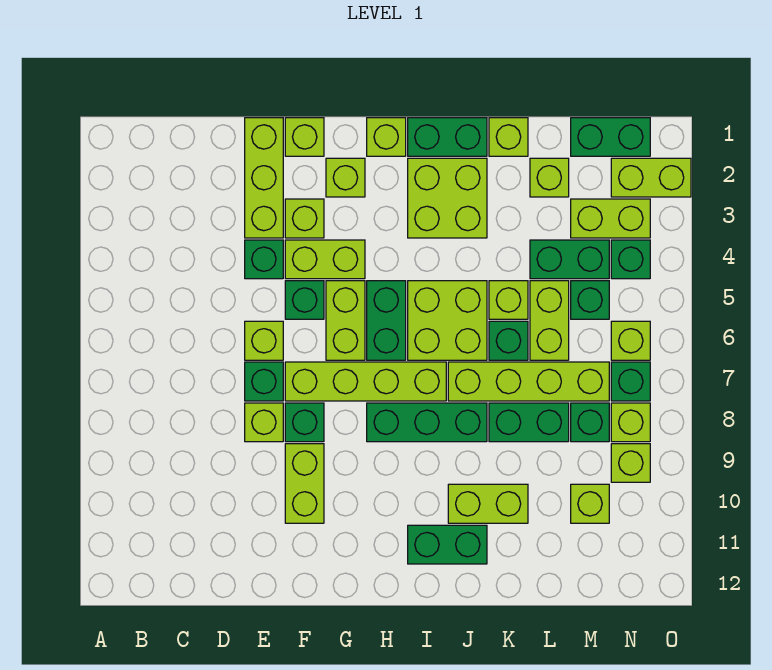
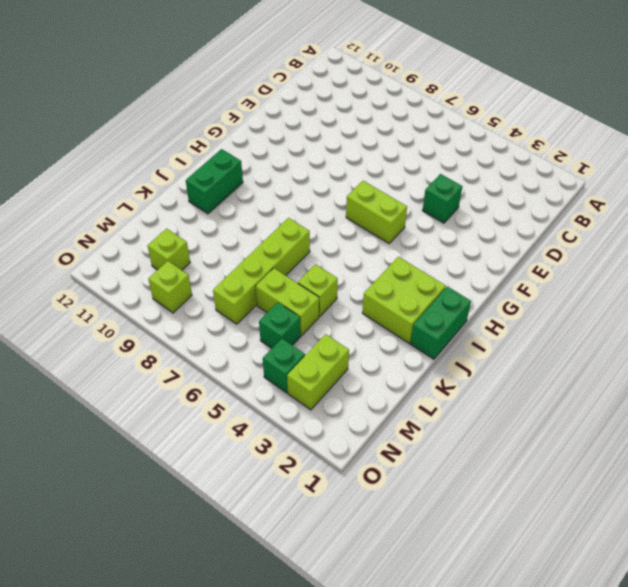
none -> lime brick E1:E3 level 1
none -> lime brick E6 level 1
none -> green brick E7 level 1
none -> lime brick E8 level 1

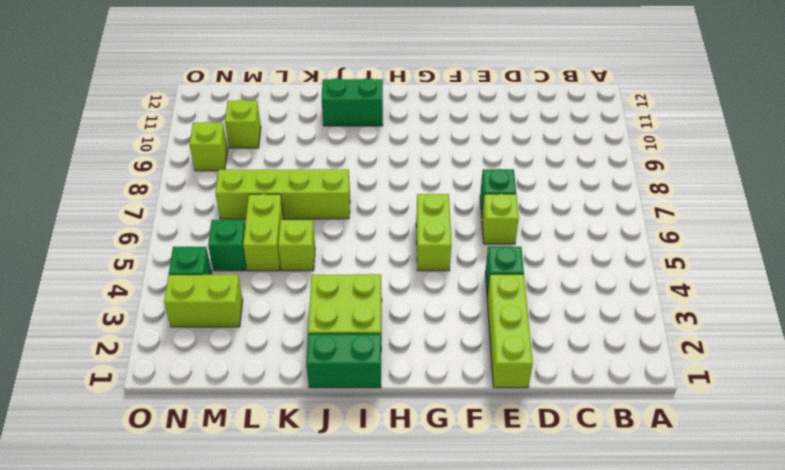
none -> lime brick E8 level 1
none -> lime brick F1 level 1
none -> lime brick F3 level 1
none -> lime brick F4:G4 level 1

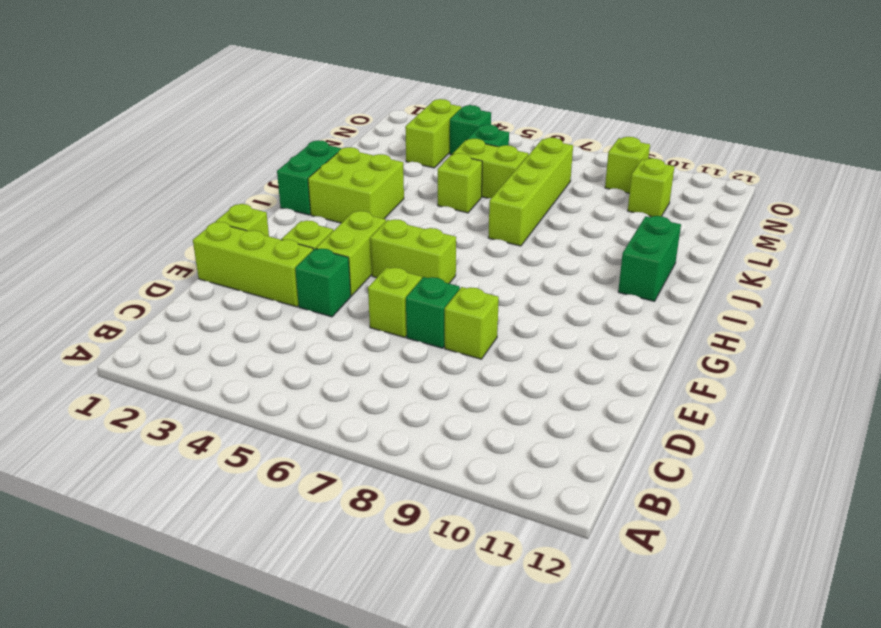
none -> green brick F5 level 1
none -> lime brick F7:I7 level 1
none -> green brick F8 level 1
none -> lime brick F9:F10 level 1

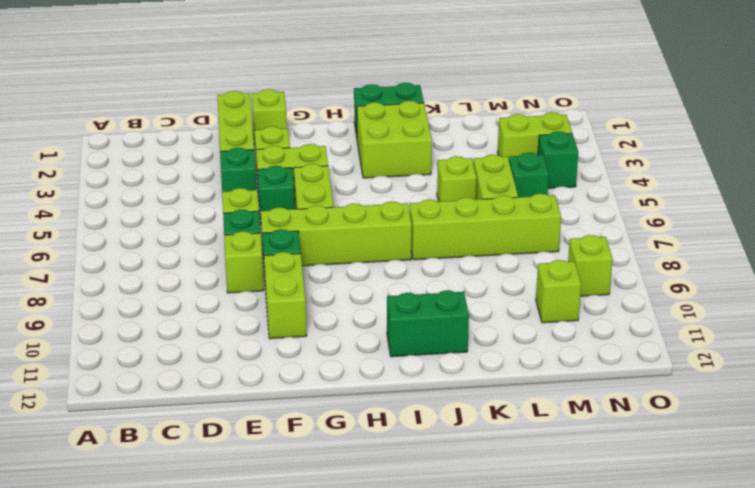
none -> lime brick G2 level 1
none -> lime brick H1 level 1
none -> green brick H5:H6 level 1
none -> green brick H8:J8 level 1

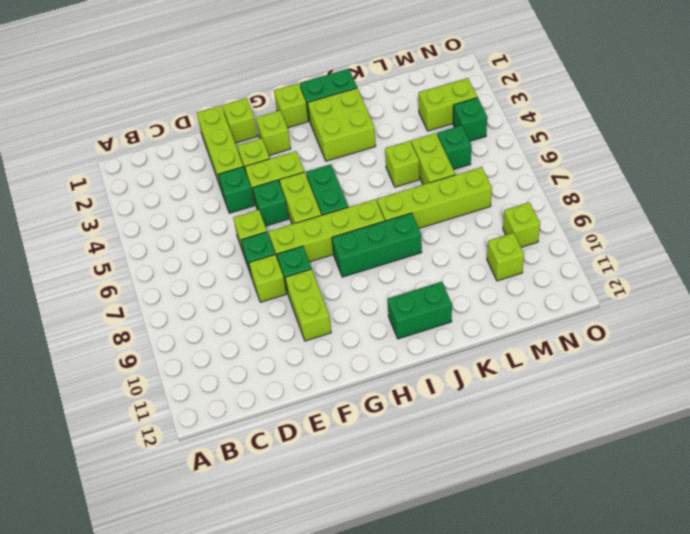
none -> lime brick I5:J6 level 1
none -> lime brick J10:K10 level 1
none -> lime brick K1 level 1
none -> green brick K6 level 1

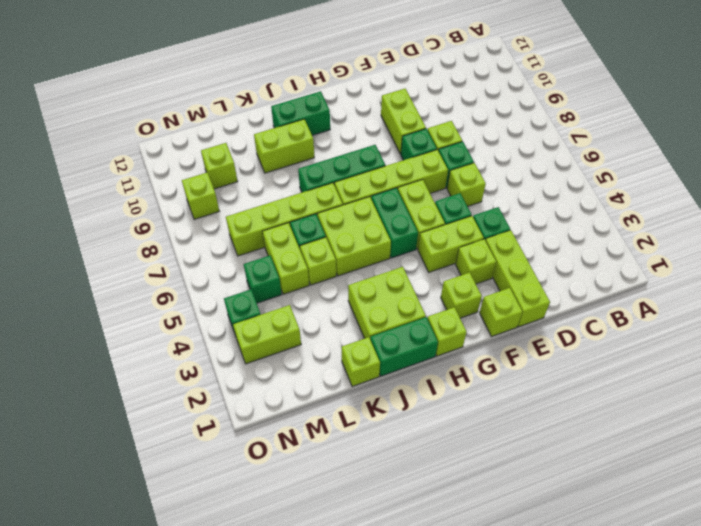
none -> green brick K8:L8 level 1
none -> lime brick L2 level 1
none -> green brick L4:M4 level 1
none -> green brick M1:N1 level 1

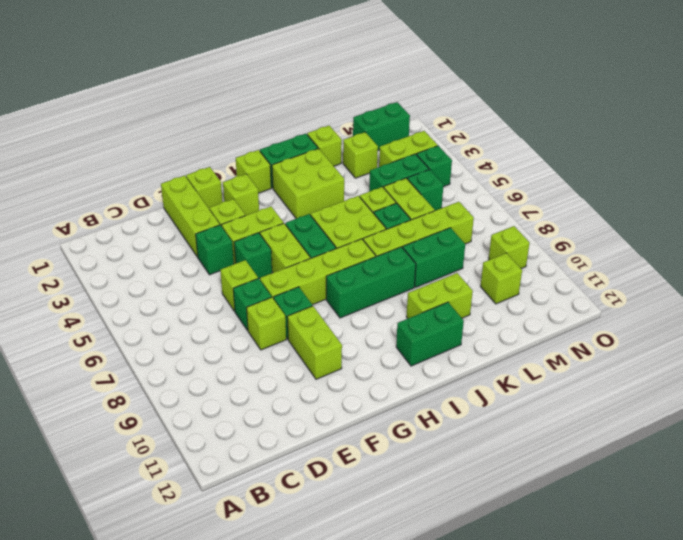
none -> green brick M8 level 1
none -> lime brick N2:O2 level 1
none -> lime brick N6 level 1
none -> green brick N7 level 1

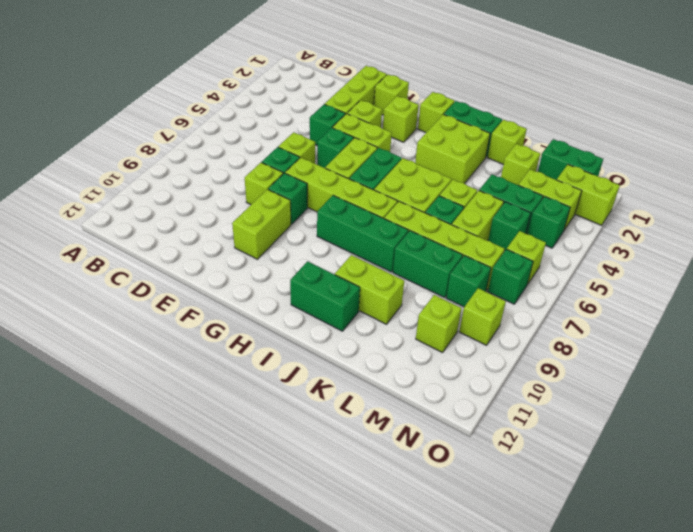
none -> lime brick N8 level 1

